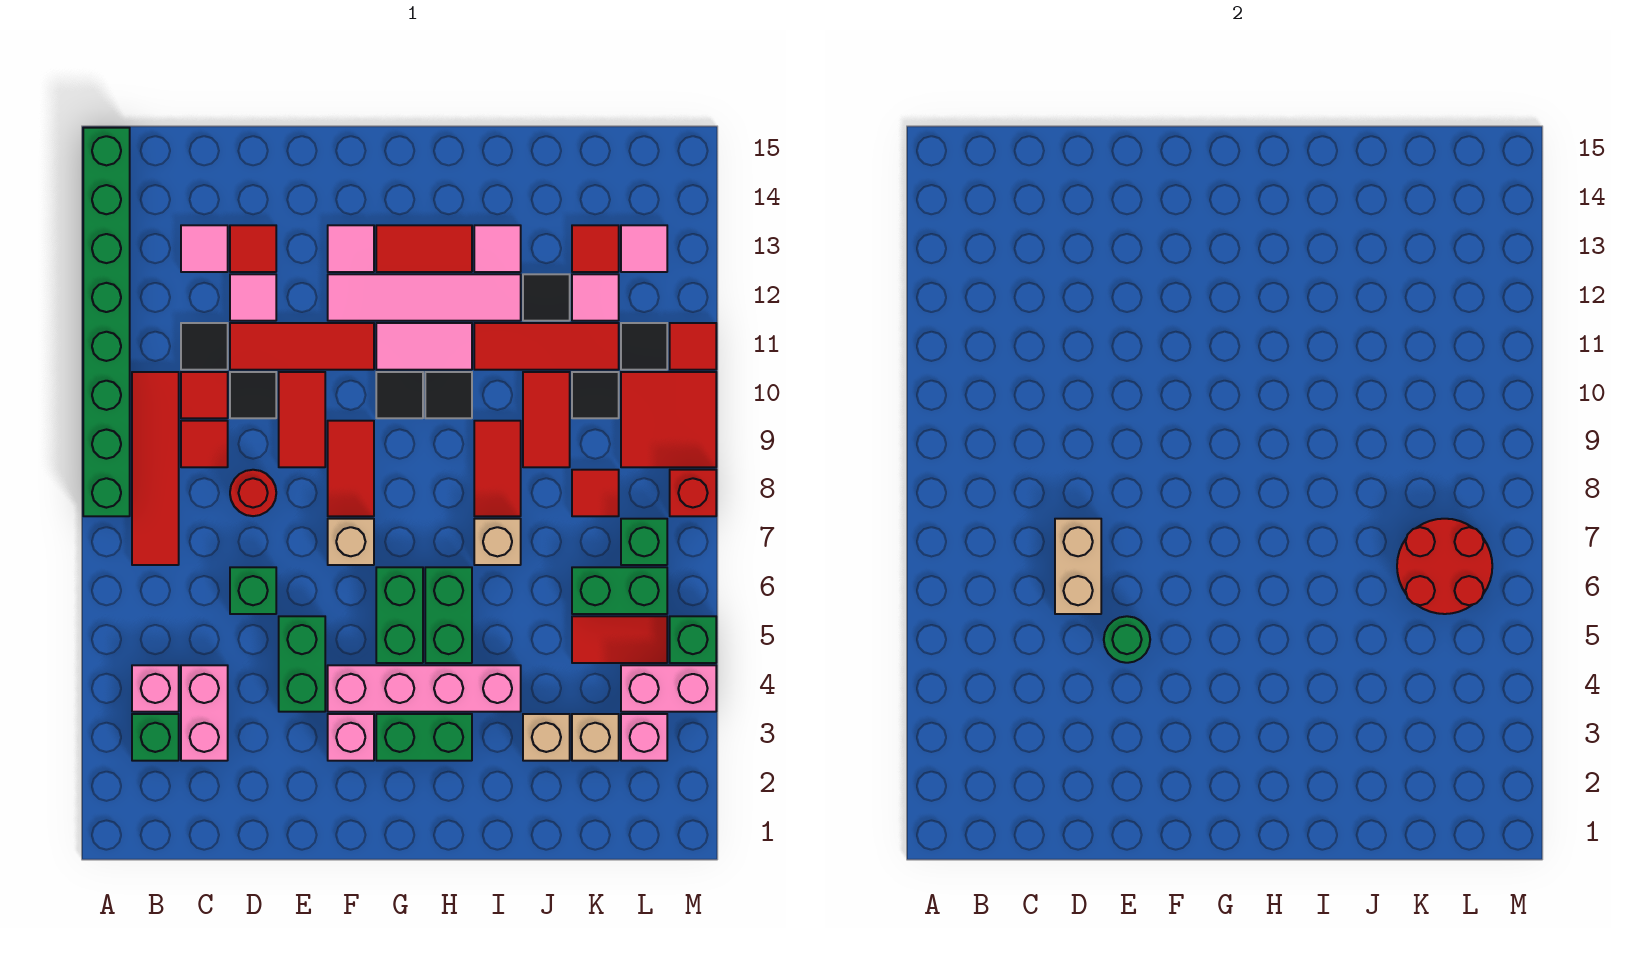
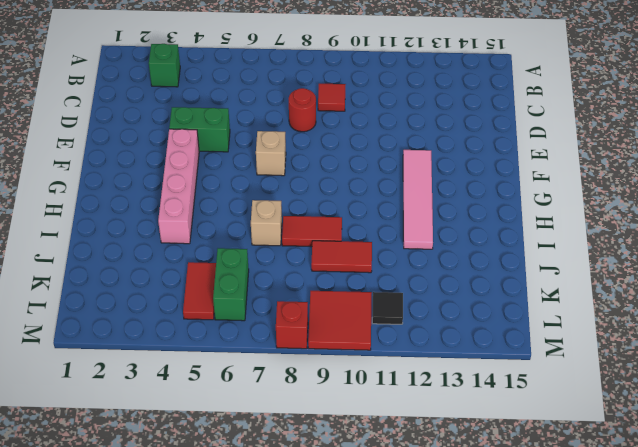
none -> green brick A8:A15 level 1
none -> pink brick B4 level 1
none -> red tile B7:B10 level 1
none -> pink brick C3:C4 level 1

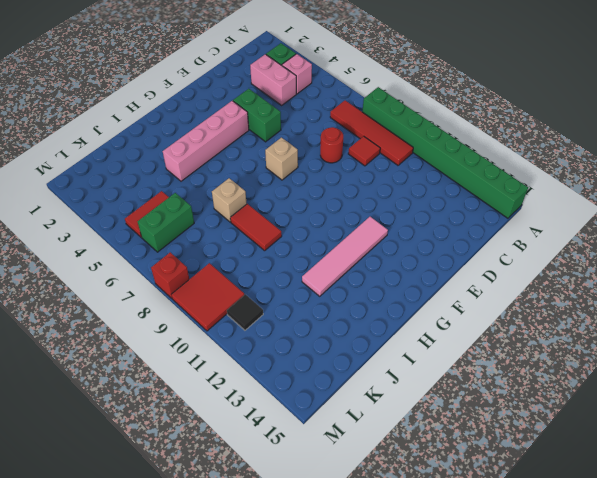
none -> red tile C10 level 1
none -> black tile C11 level 1
none -> pink tile C13 level 1
none -> green brick D6 level 1

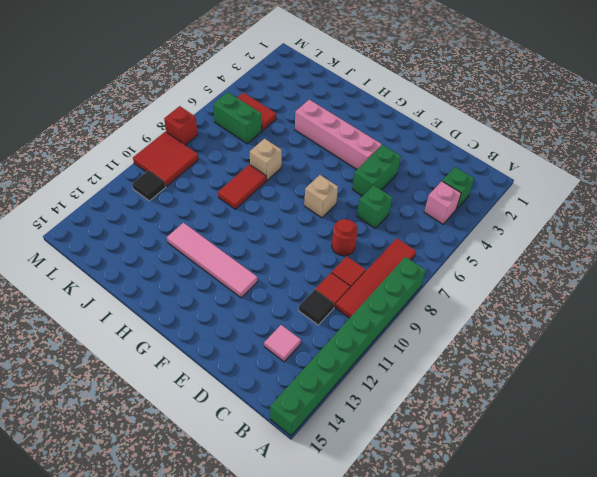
none -> pink brick C3:C4 level 1
none -> black tile D10 level 1
none -> red tile D11:F11 level 1
none -> pink tile D12 level 1

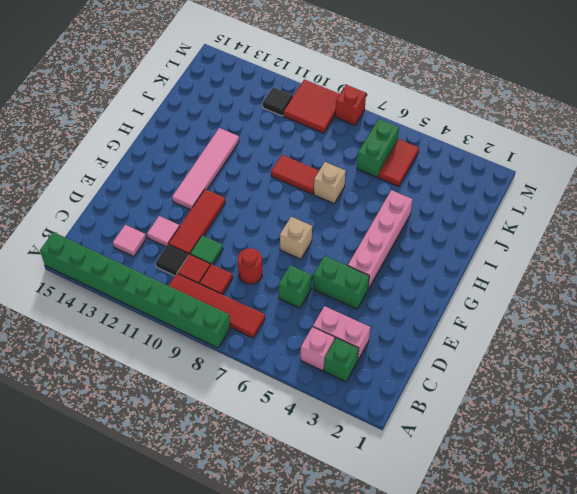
green tile D10 level 1 -> black tile D10 level 1
none -> red tile D13 level 1
none -> red tile E9:E10 level 1
none -> pink brick F3 level 1
none -> red tile F8:F9 level 1

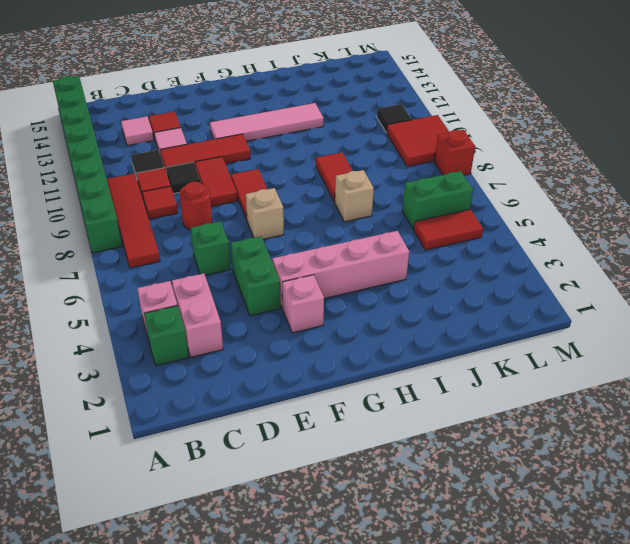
none -> pink tile F13 level 1
none -> green brick G3:H3 level 1
none -> green brick G5:G6 level 1
none -> black tile G10 level 1

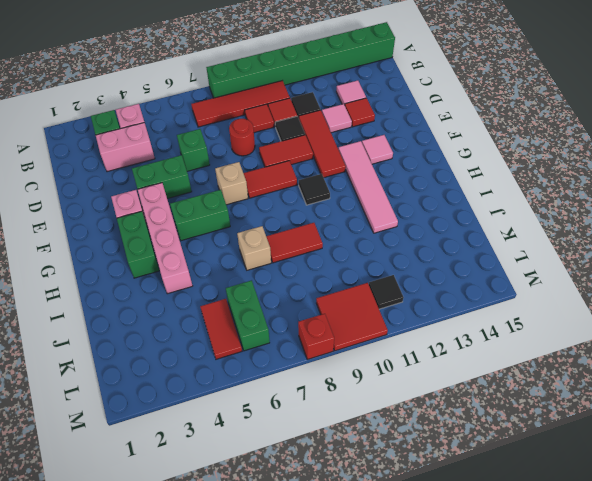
none -> pink tile G11:H11 level 1
none -> red tile G13:H13 level 1
none -> green brick H5:H6 level 1
none -> black tile H10 level 1

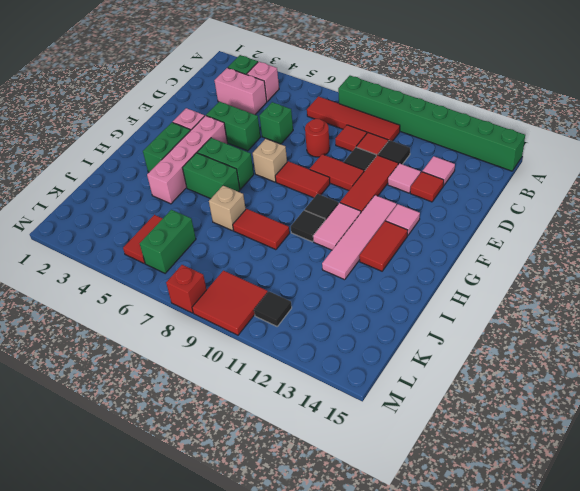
none -> red tile I11:K11 level 1
none -> pink tile I13 level 1
none -> tan brick J3 level 1
none -> red tile J9:J10 level 1

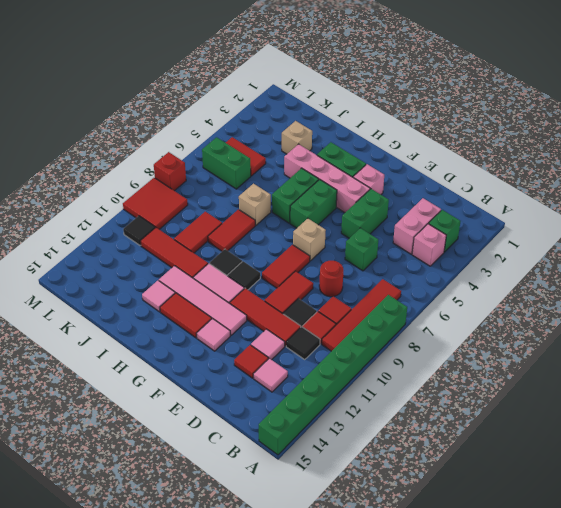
none -> black tile J12 level 1
none -> tan brick K3 level 1
none -> red tile K8 level 1
none -> black tile K10 level 1

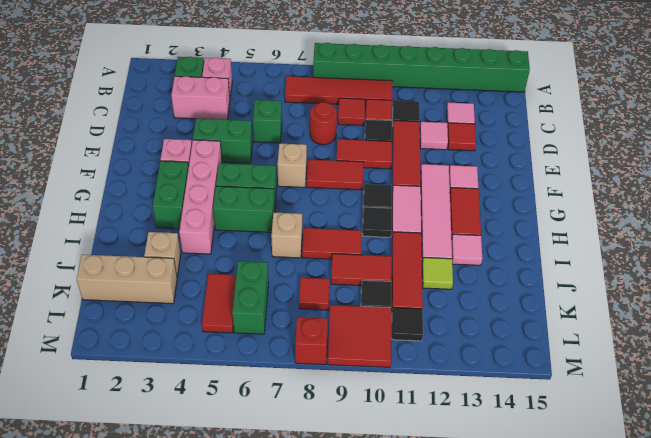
lime tile J12 level 1 -> black tile J12 level 1
tan brick K1:K3 level 1 -> tan brick K3 level 1
none -> pink tile K12 level 1
none -> red tile K13 level 1
none -> pink brick L3 level 1
none -> pink brick L4:M4 level 1

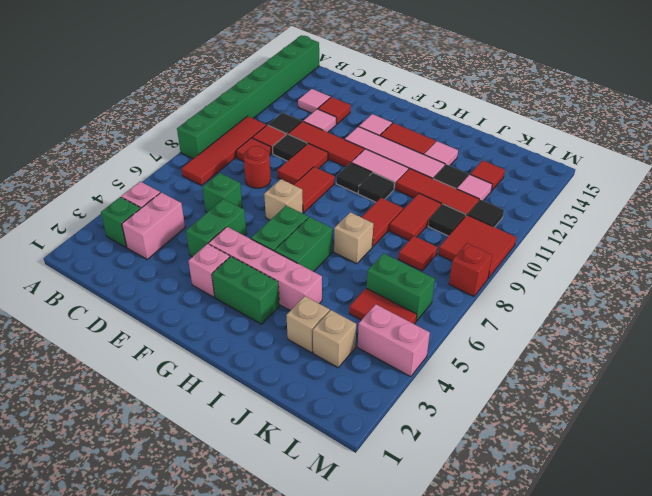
none -> pink brick L3 level 1
none -> green brick L7 level 1
none -> pink tile L13 level 1
none -> green brick M5 level 1

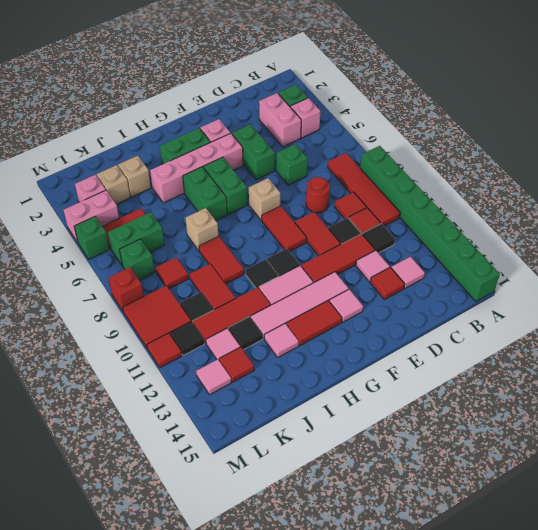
none -> tan brick D6:D7 level 2
none -> green round brick E5 level 2
none -> red round brick K6:L7 level 2

